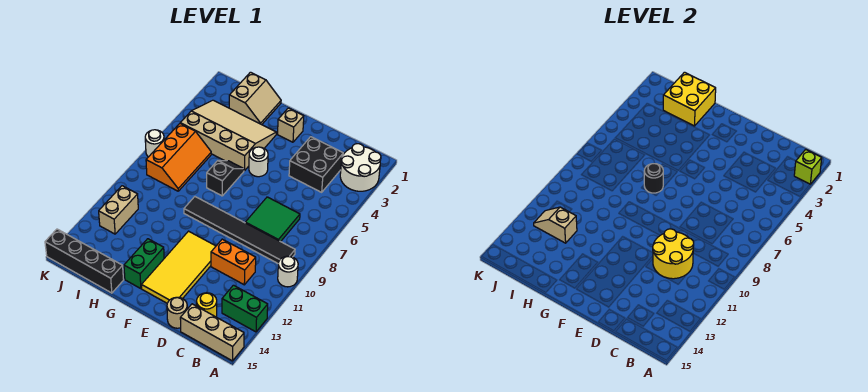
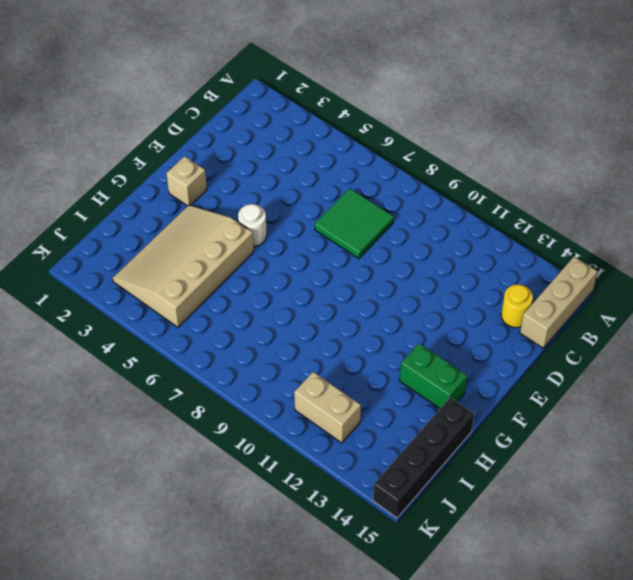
none -> white round brick A2:B3 level 1
none -> white round brick A10 level 1
none -> green brick A13:B13 level 1

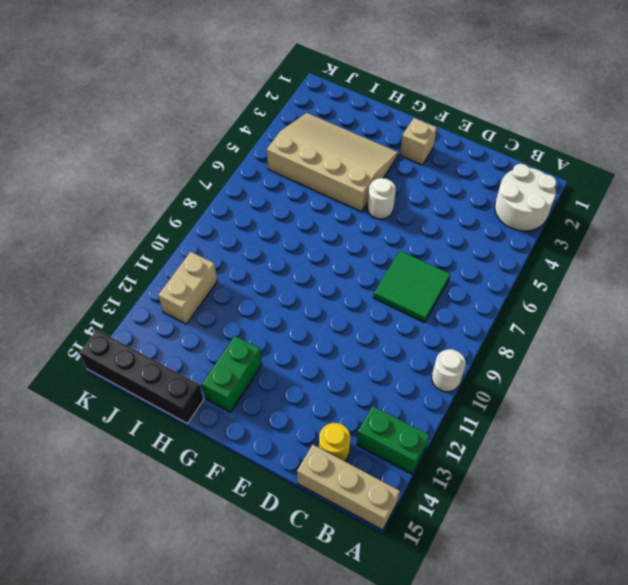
none -> black tile B9:G9 level 1
none -> black brick C3:D4 level 1
none -> orange brick C11:D11 level 1

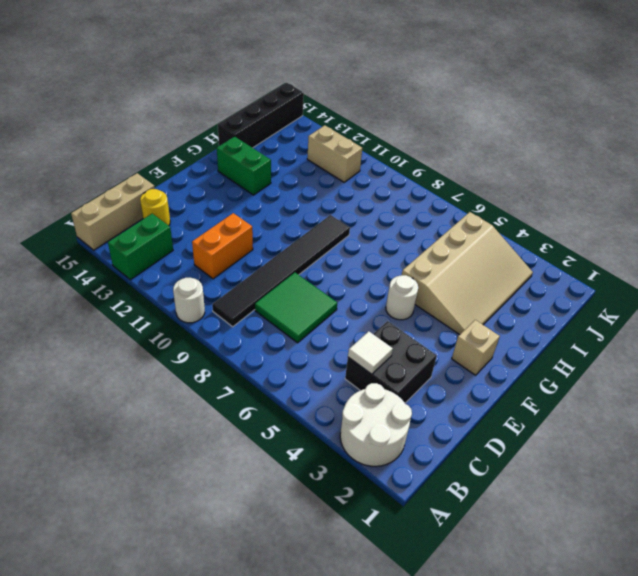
white tile C4 level 2 -> none
none -> tan round brick D15 level 1
none -> yellow tile E11:F14 level 1
none -> black slope G6:G7 level 1 top 7

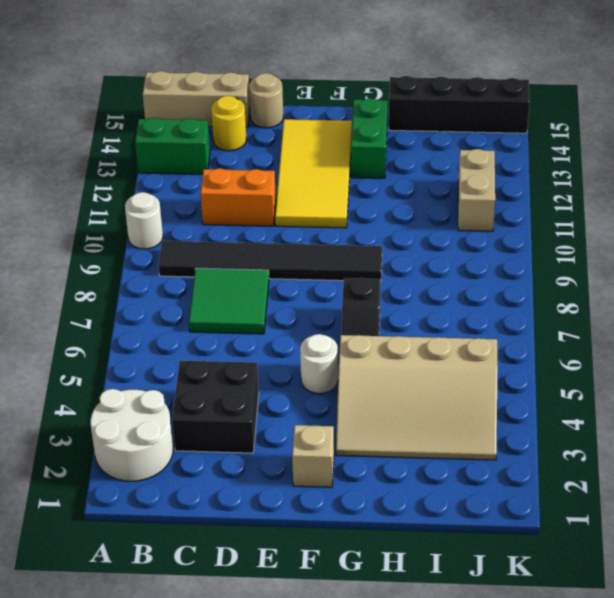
none -> tan slope H1:I2 level 1 top I
none -> orange slope I6:J8 level 1 top J
none -> white round brick K7 level 1

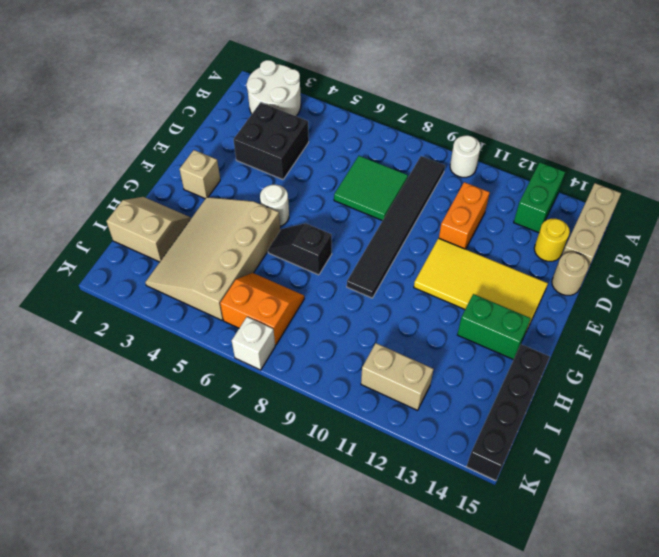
orange slope I6:J7 level 1 top J -> orange slope I6:J8 level 1 top J
white brick K7 level 1 -> white round brick K7 level 1
none -> lime brick A2 level 2
none -> yellow round brick C10:D11 level 2
none -> black round brick G7 level 2

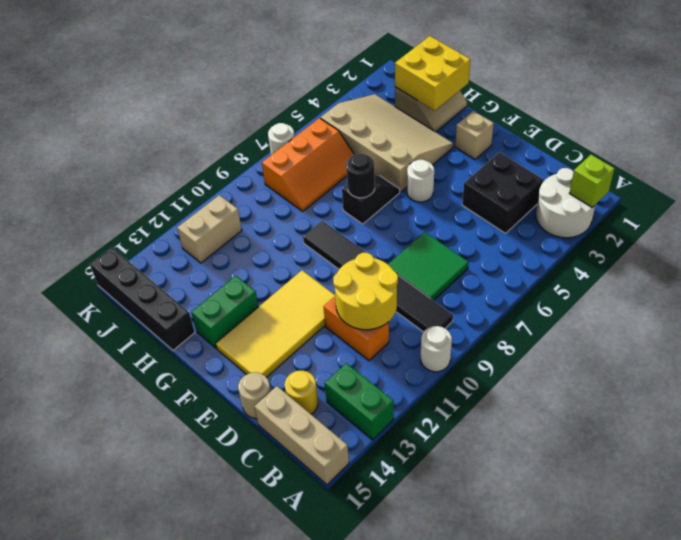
none -> tan slope I12:J12 level 2 top I

